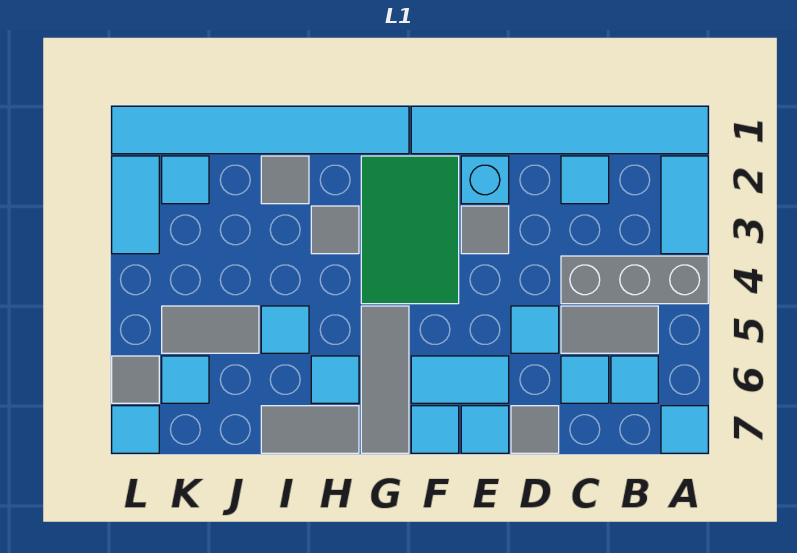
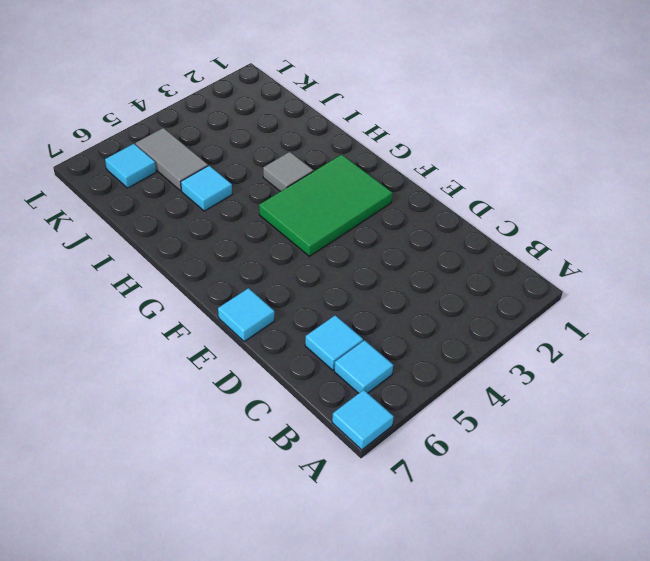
none -> cyan tile A1:F1 level 1
none -> cyan tile A2:A3 level 1
none -> grey brick A4:C4 level 1

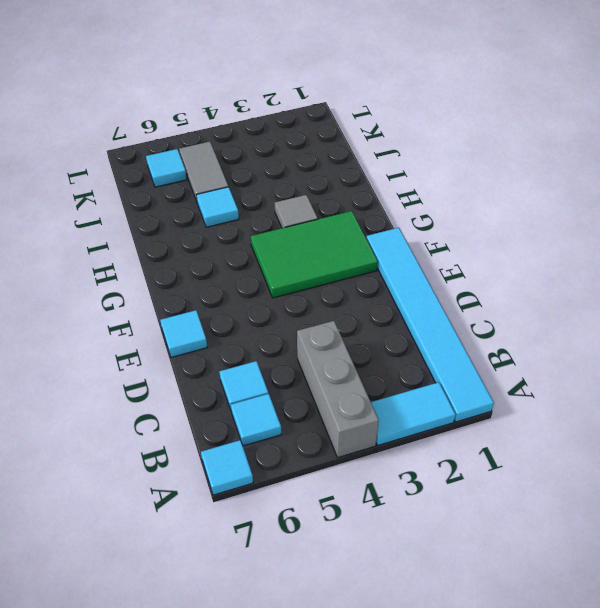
none -> grey tile B5:C5 level 1
none -> cyan tile C2 level 1
none -> cyan tile D5 level 1

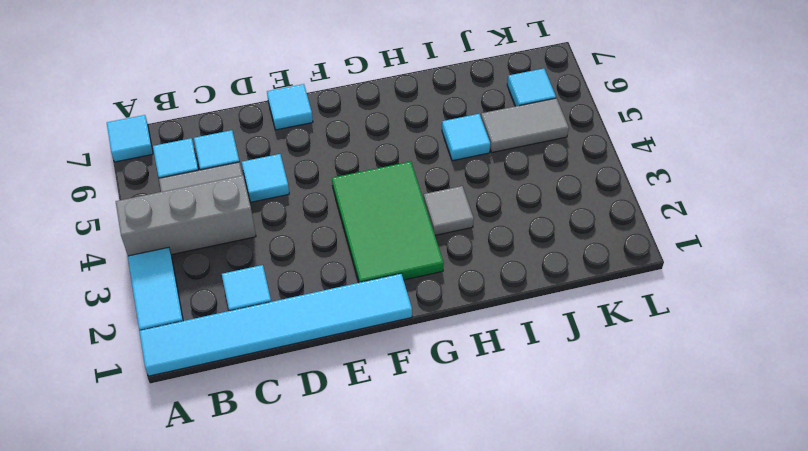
none -> grey tile D7 level 1
none -> cyan brick E2 level 1
none -> grey tile E3 level 1

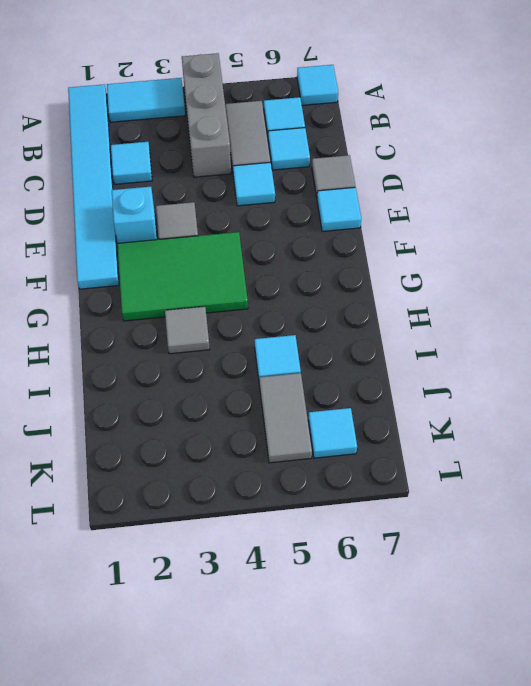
none -> cyan tile E6:F6 level 1
none -> cyan tile F7 level 1
none -> cyan tile G1:L1 level 1

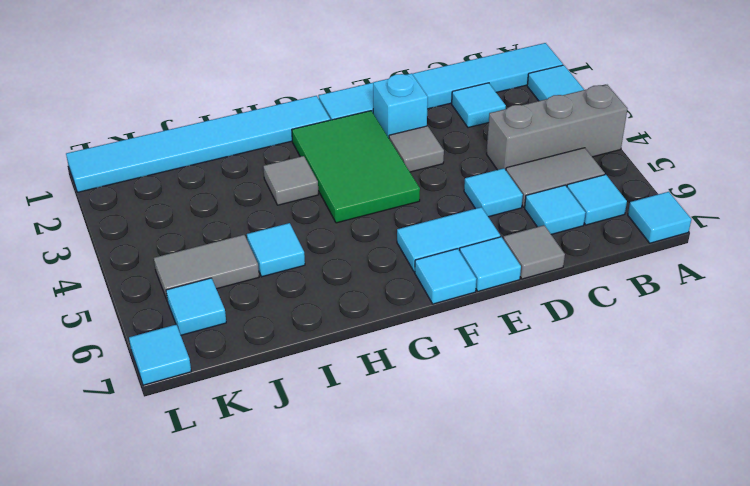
none -> grey tile G5:G7 level 1
none -> cyan tile H6 level 1
none -> grey tile H7:I7 level 1

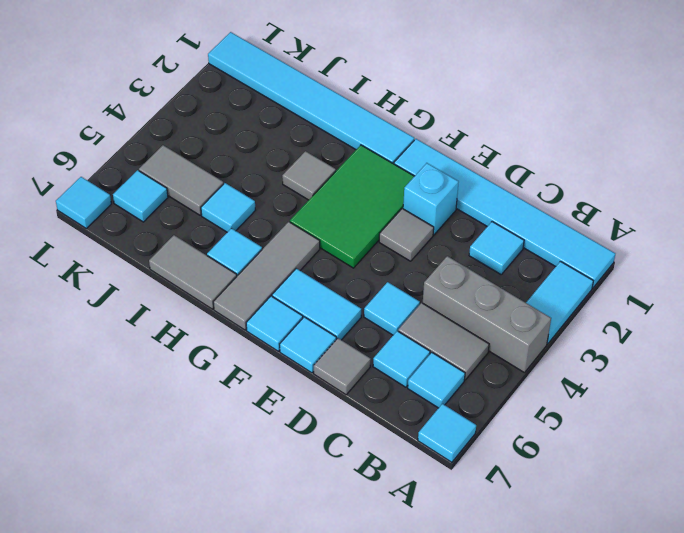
none -> grey tile I2 level 1
none -> cyan tile K2 level 1
none -> cyan tile L2:L3 level 1

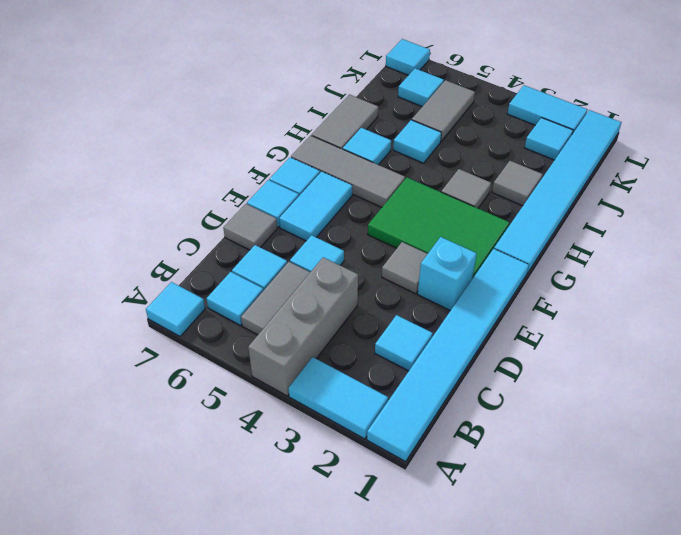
none -> grey tile L6 level 1

